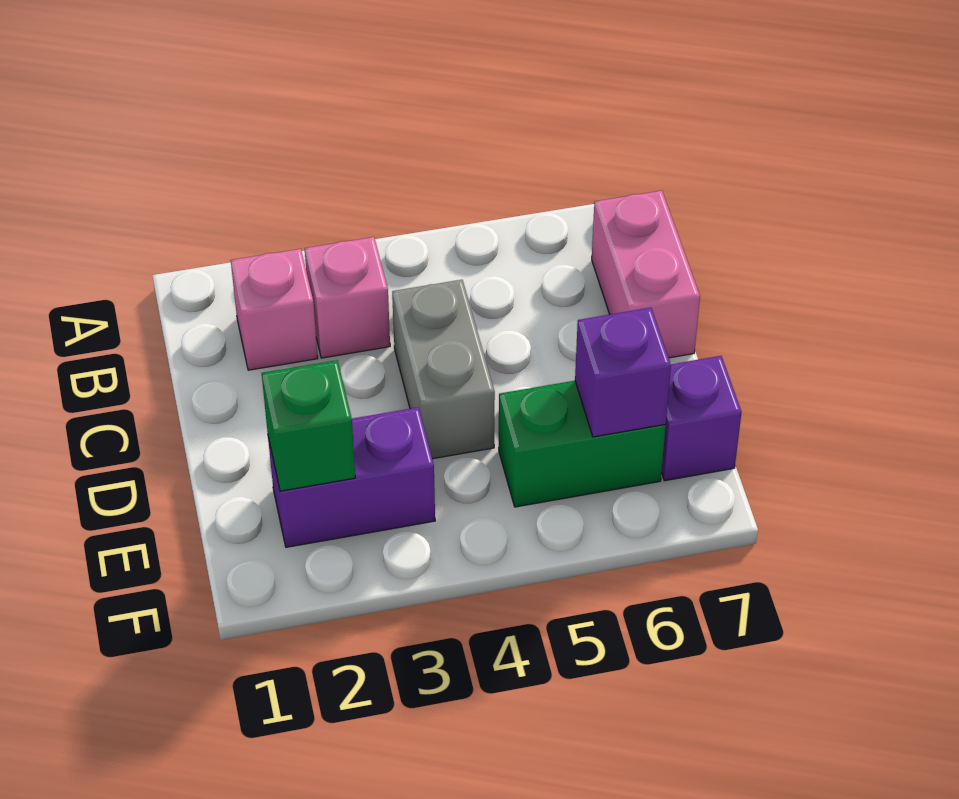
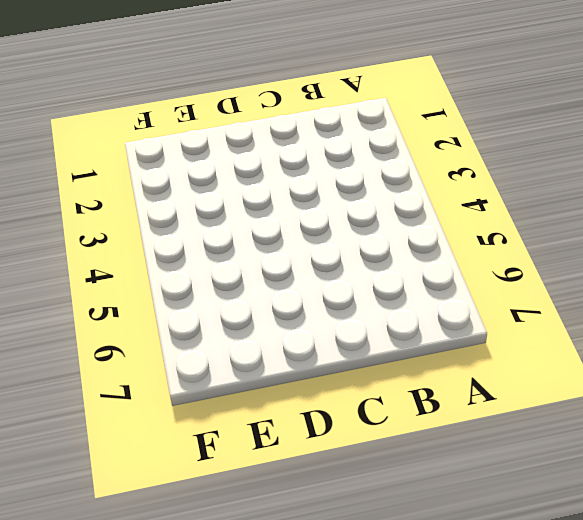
none -> pink brick B2 level 1
none -> pink brick B3 level 1

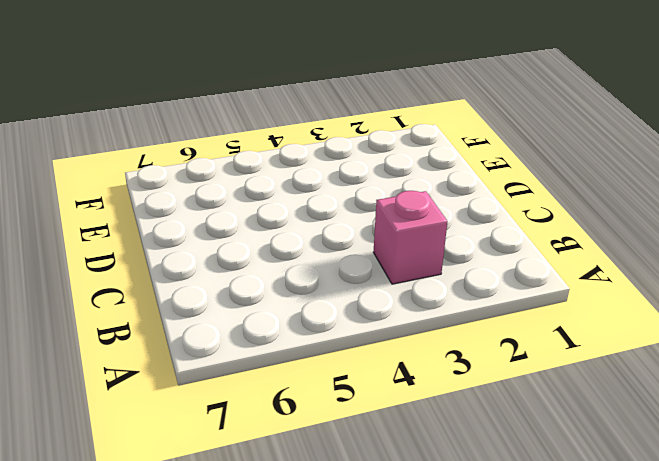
none -> pink brick B2 level 1
none -> pink brick B7:C7 level 1

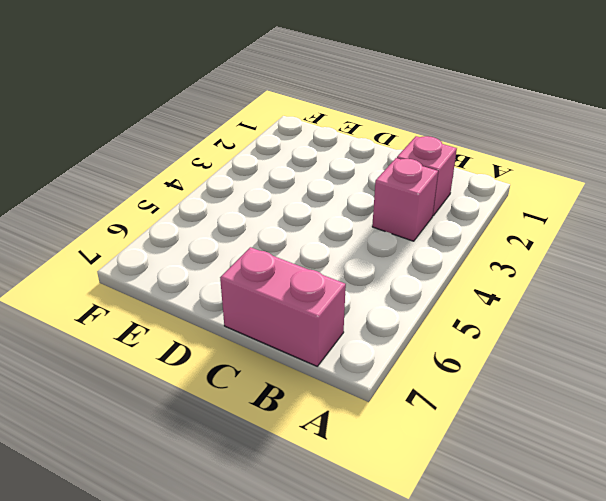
none -> grey brick C4:D4 level 1
none -> purple brick E2:E3 level 1

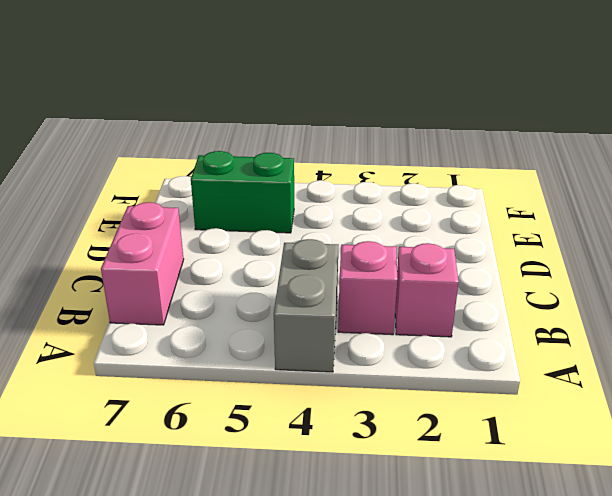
grey brick A4:B4 level 1 -> grey brick C4:D4 level 1
none -> purple brick E2:E3 level 1
none -> purple brick E7 level 1

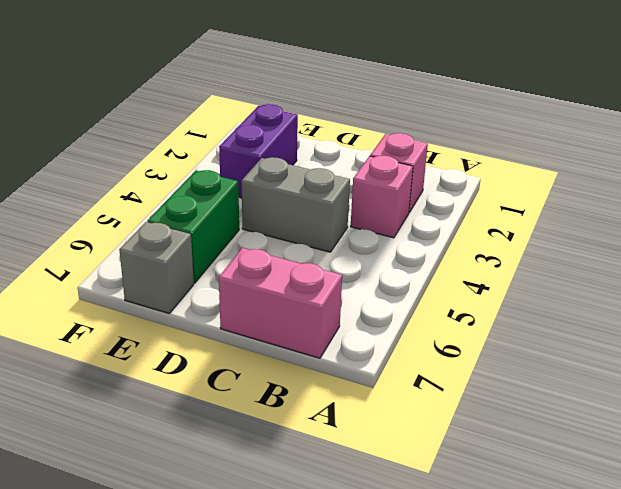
grey brick E7 level 1 -> purple brick E7 level 1
none -> green brick E2 level 2
none -> purple brick E6 level 2

